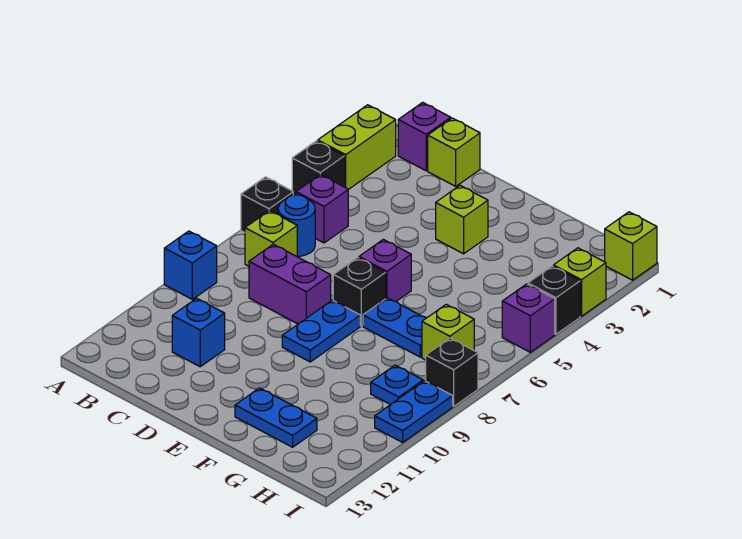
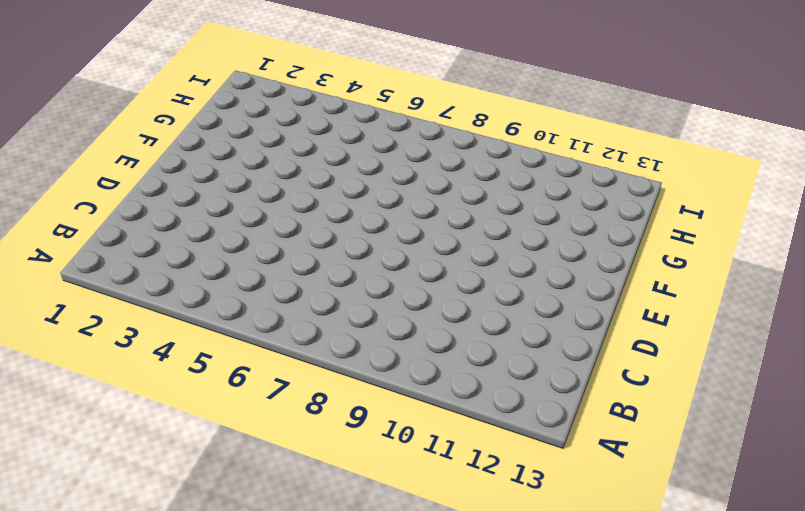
none -> lime brick A2:A3 level 1
none -> black brick A4 level 1
none -> black brick A6 level 1

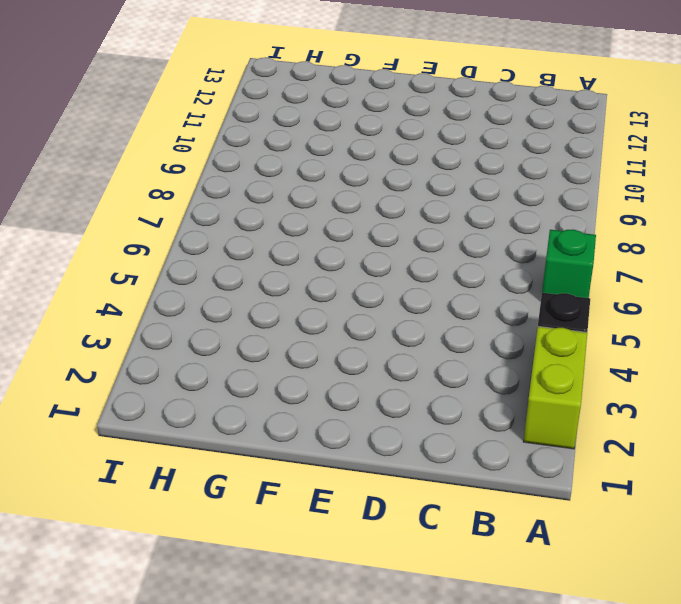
green brick A6 level 1 -> black brick A6 level 1
none -> blue brick A9 level 1
none -> purple brick B1 level 1
none -> purple brick B5 level 1

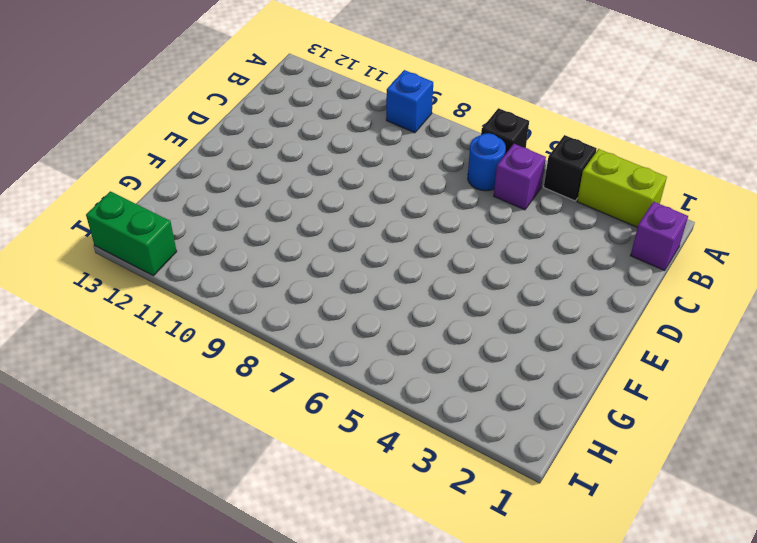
green brick I12:I13 level 1 -> none
none -> lime brick B7 level 1
none -> lime brick C1 level 1
none -> purple brick C8:D8 level 1

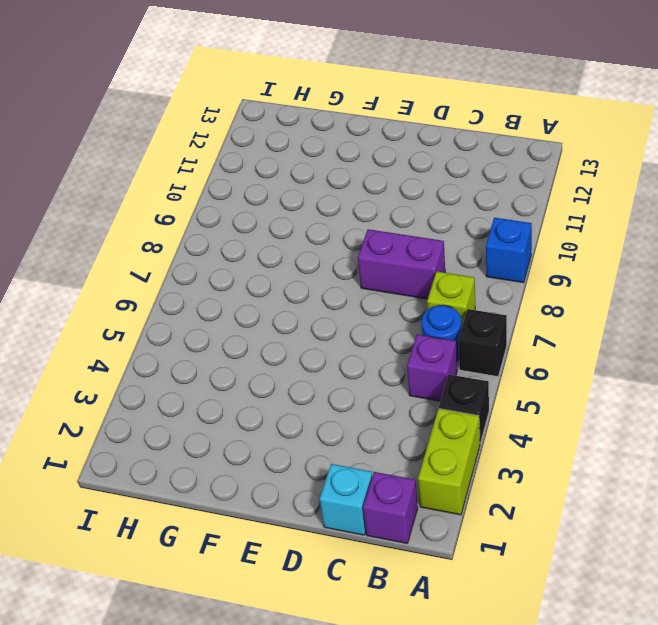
cyan brick C1 level 1 -> lime brick C1 level 1
none -> blue brick C11 level 1
none -> lime brick E3 level 1
none -> purple brick E6 level 1

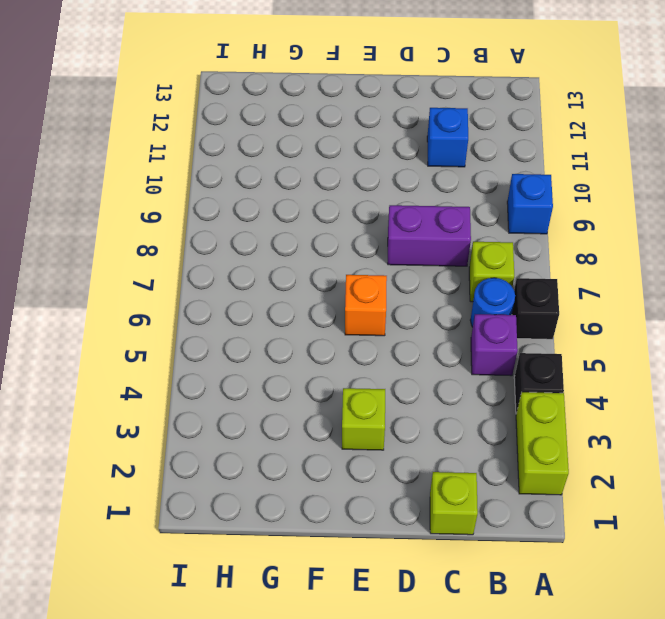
orange brick E6 level 1 -> purple brick E6 level 1
none -> purple brick B1 level 1
none -> black brick E7 level 1
none -> blue plate E8:E9 level 1

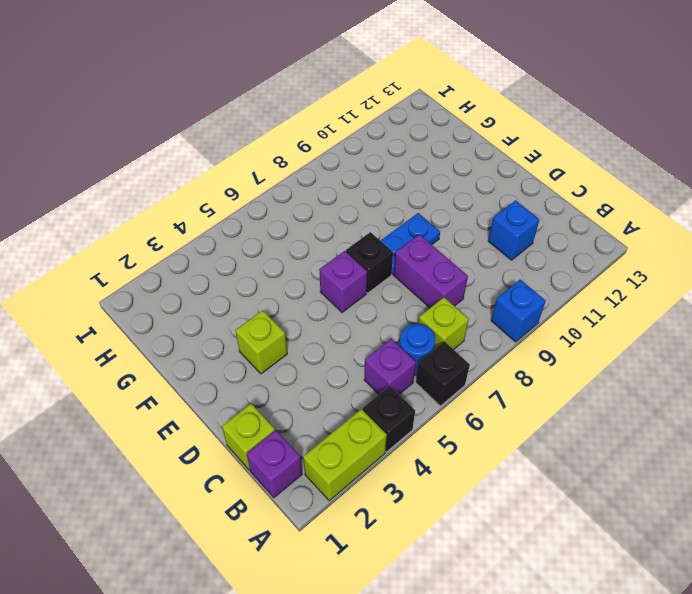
none -> blue plate F7:G7 level 1
none -> blue plate F12:G12 level 1
none -> lime brick H7 level 1

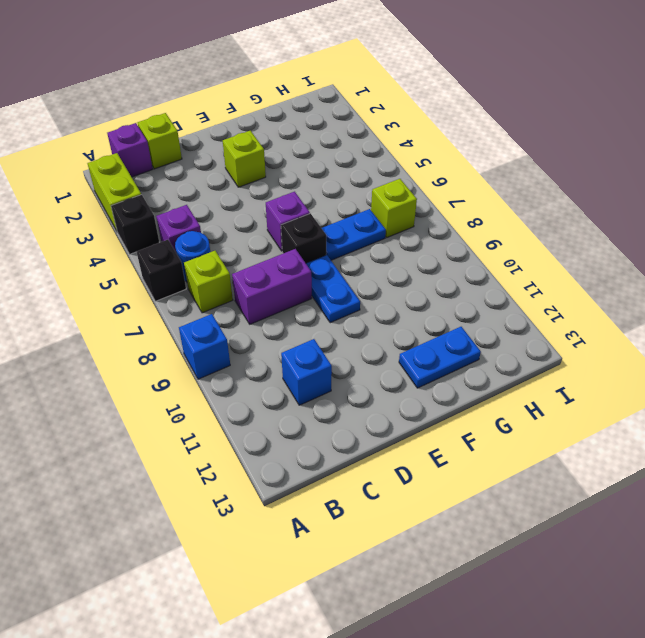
none -> blue plate H9 level 1
none -> lime brick I1 level 1
none -> lime brick I3 level 1

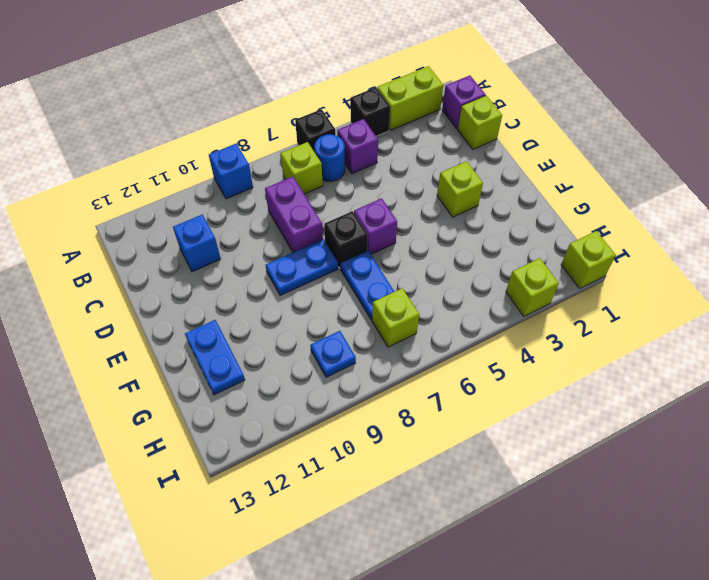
none -> black brick I4 level 1
none -> purple brick I5 level 1
none -> black brick I8 level 1

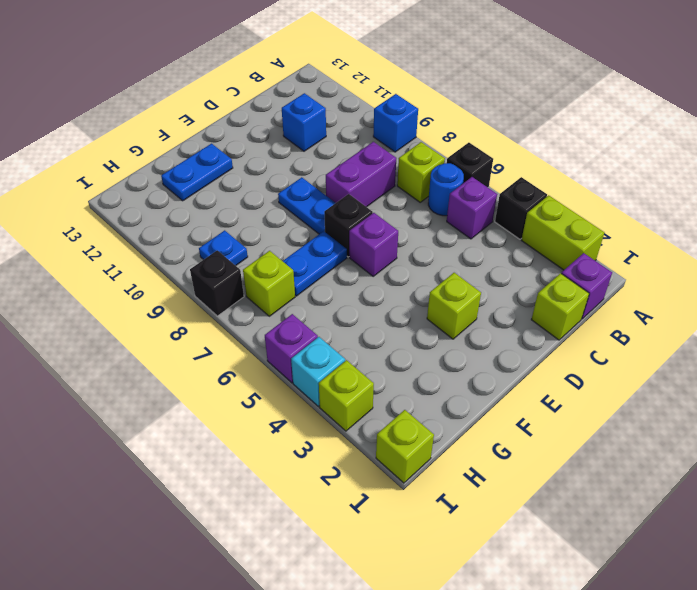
cyan brick I4 level 1 -> black brick I4 level 1
none -> blue plate I9:I10 level 1

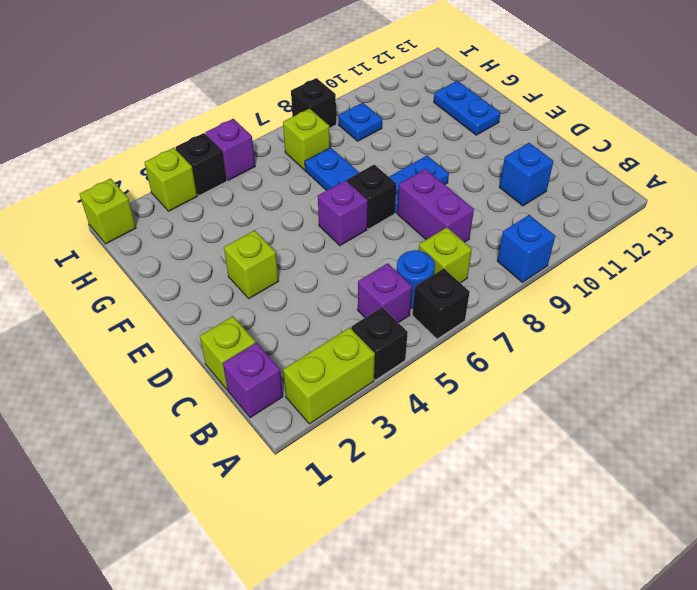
none -> blue plate I9:I10 level 1

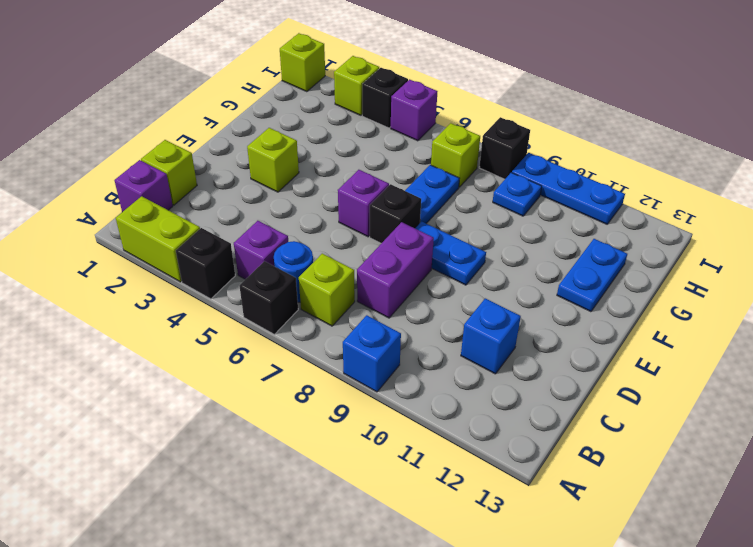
blue plate I9:I11 level 1 -> blue plate I9:I10 level 1

